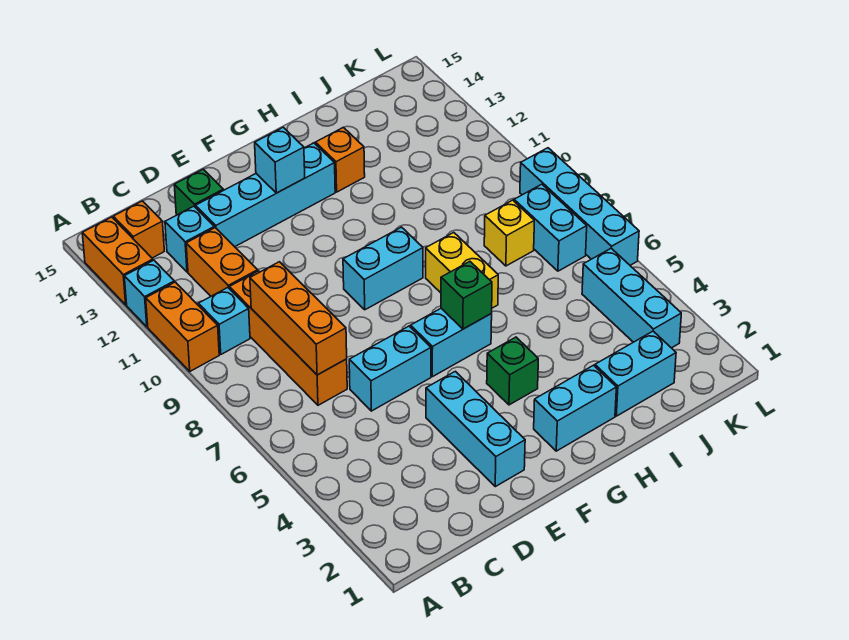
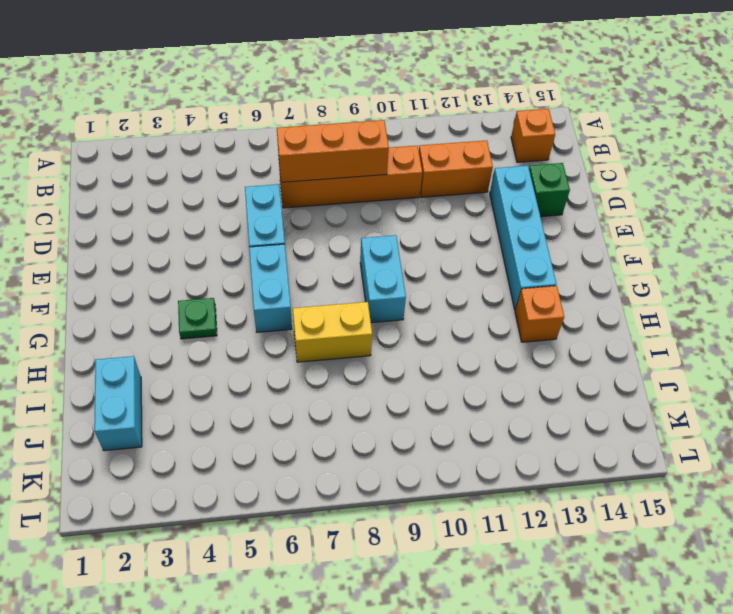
green plate G4 level 1 -> green brick G4 level 1
none -> orange brick A10:A11 level 1
none -> cyan brick A12 level 1
none -> orange brick A13:A14 level 1

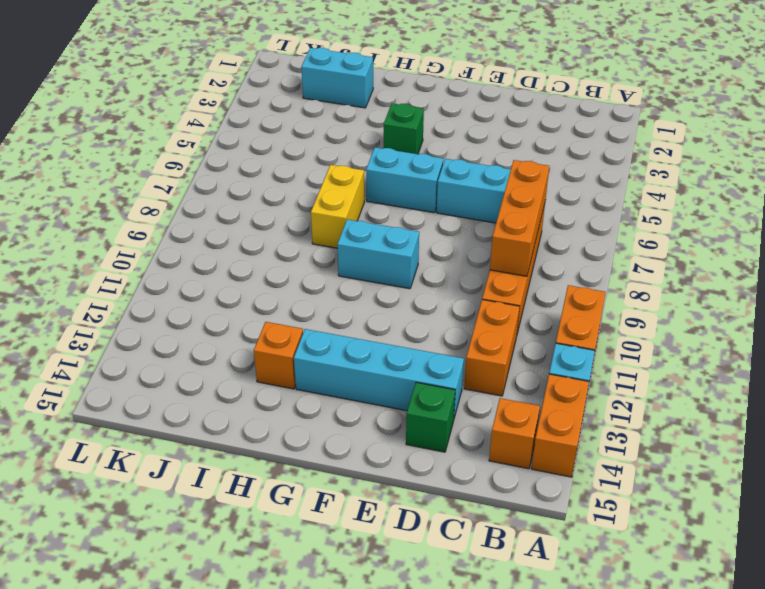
none -> cyan brick B10 level 1
none -> cyan brick C13 level 1
none -> cyan brick E2:E4 level 1

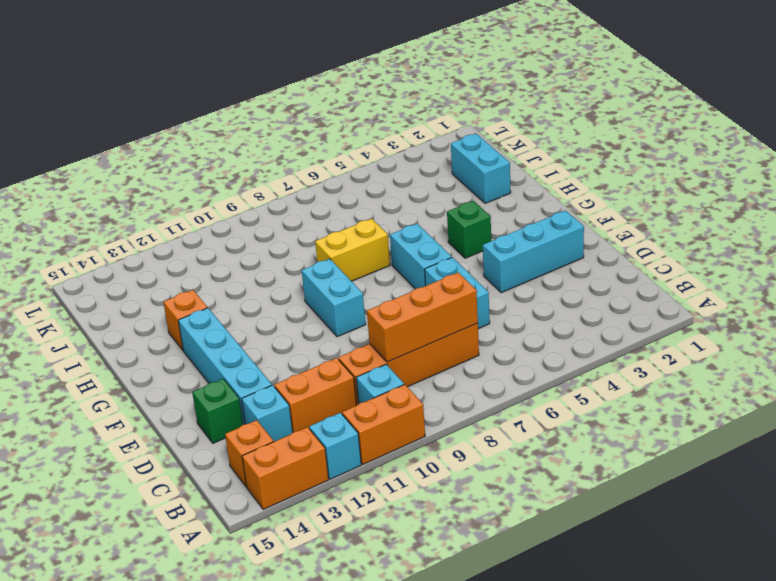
none -> cyan brick G2:H2 level 1
none -> yellow brick J8 level 1
none -> cyan brick K3:K5 level 1

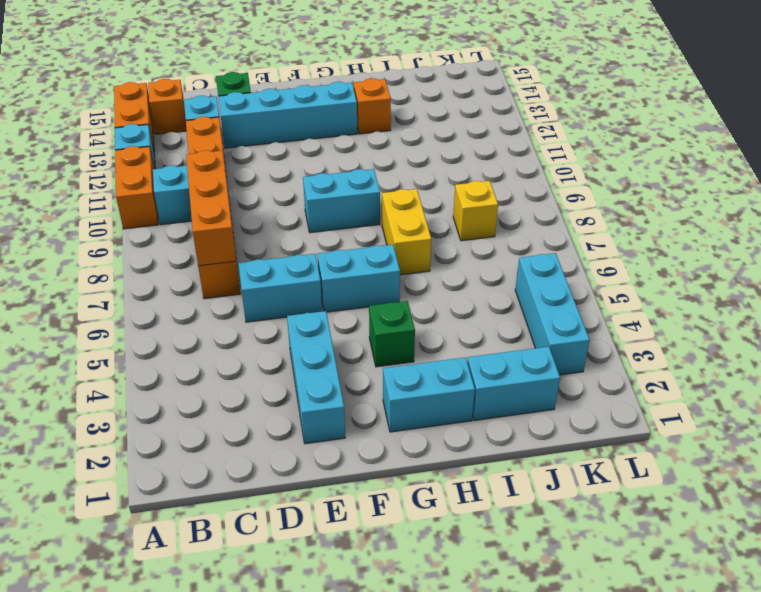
none -> cyan brick K7:K8 level 1
none -> cyan brick L6:L9 level 1
none -> cyan brick F13 level 2

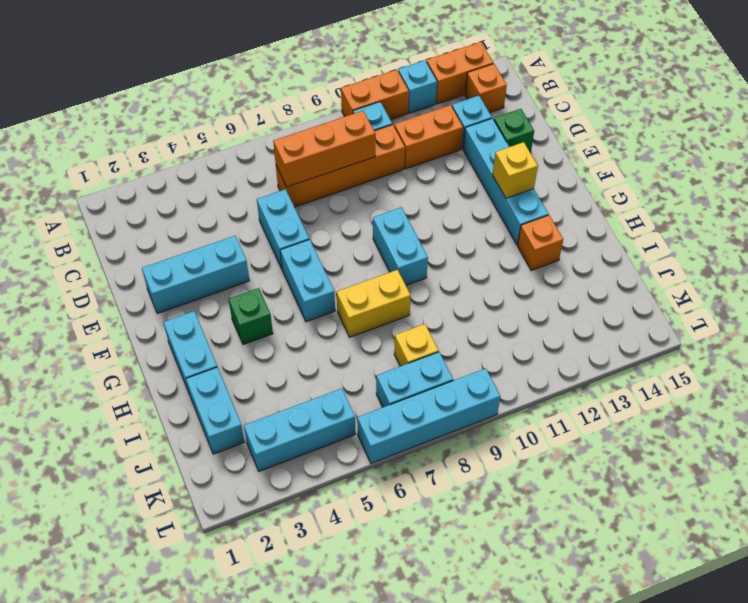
yellow brick F13 level 2 -> cyan brick F13 level 2
none -> green brick G6 level 2

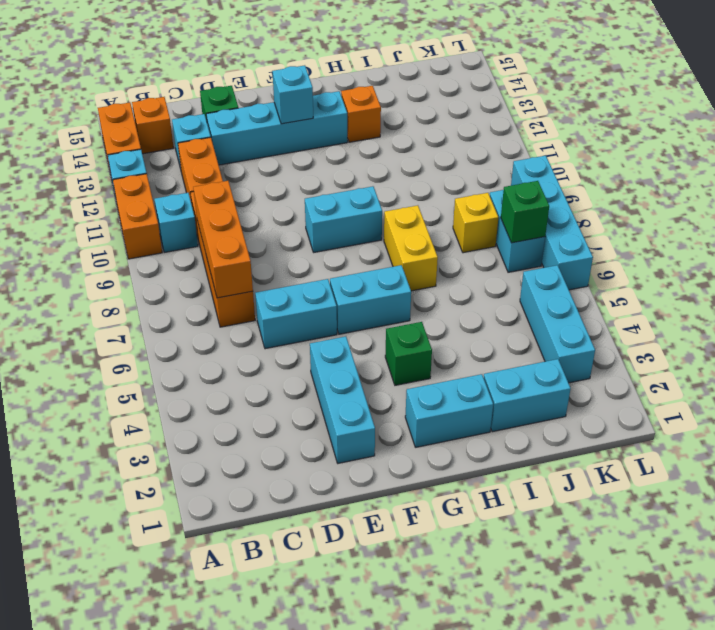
green brick K7 level 2 -> green brick G6 level 2

